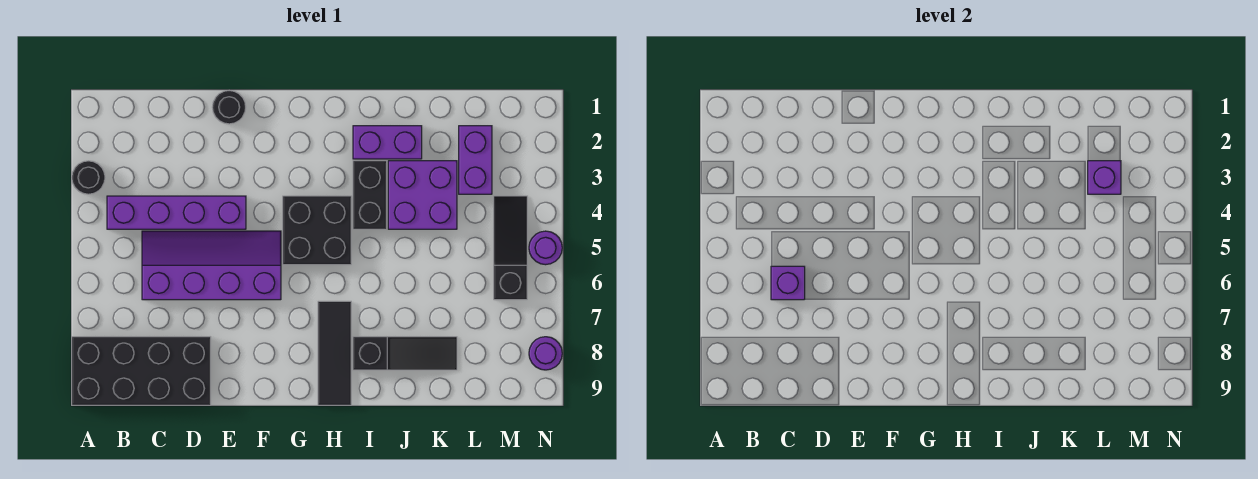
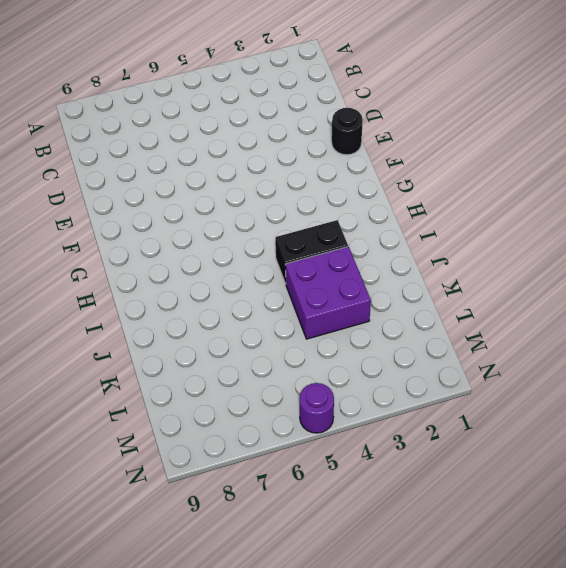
none -> black round brick A3 level 1
none -> black brick A8:D9 level 1
none -> purple brick B4:E4 level 1

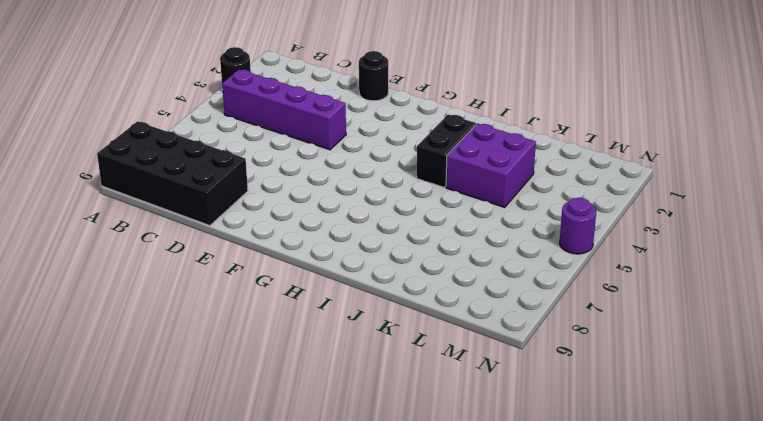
none -> purple slope C5:F6 level 1 top 6
none -> black brick G4:H5 level 1
none -> black tile H7:H9 level 1

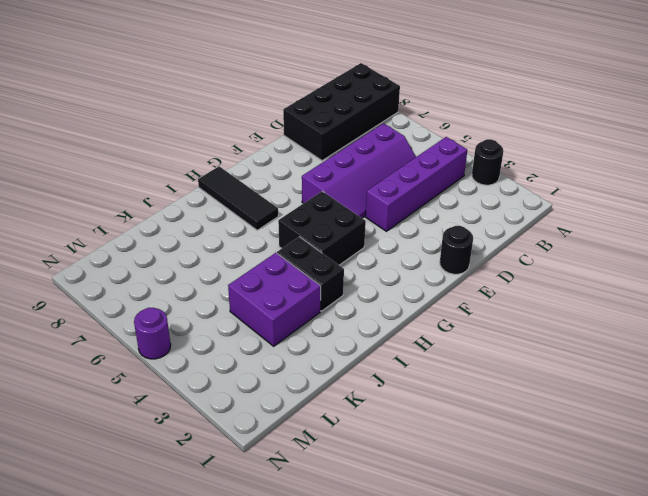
none -> purple brick I2:J2 level 1
none -> black slope I8:K8 level 1 top I
none -> purple brick L2:L3 level 1

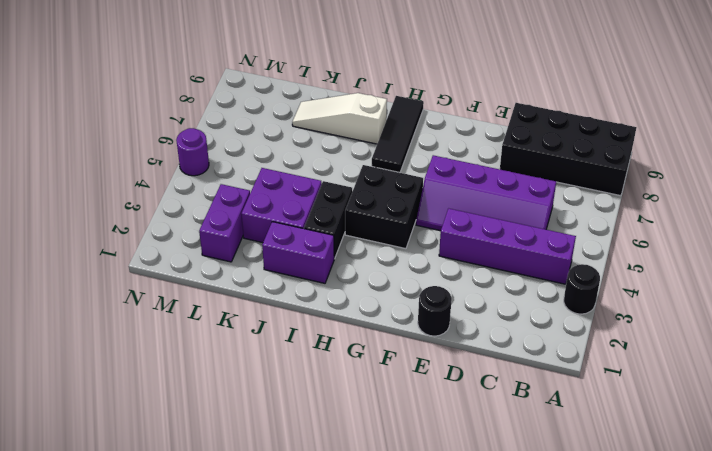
white slope I8:K8 level 1 top I -> black slope I8:K8 level 1 top I
none -> black slope M4:M6 level 1 top 6
none -> purple round brick N8 level 1
none -> purple brick C6 level 2

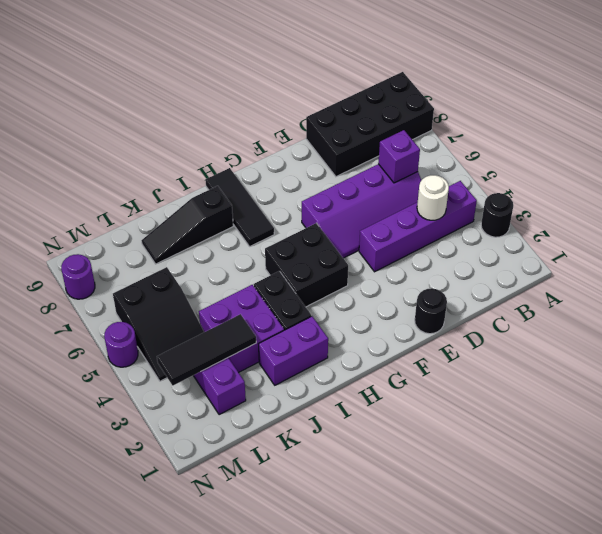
white round brick C4 level 2 -> none
black tile K3:M3 level 2 -> purple brick L3 level 2
black slope L4:M6 level 1 top 6 -> black slope M4:M6 level 1 top 6

